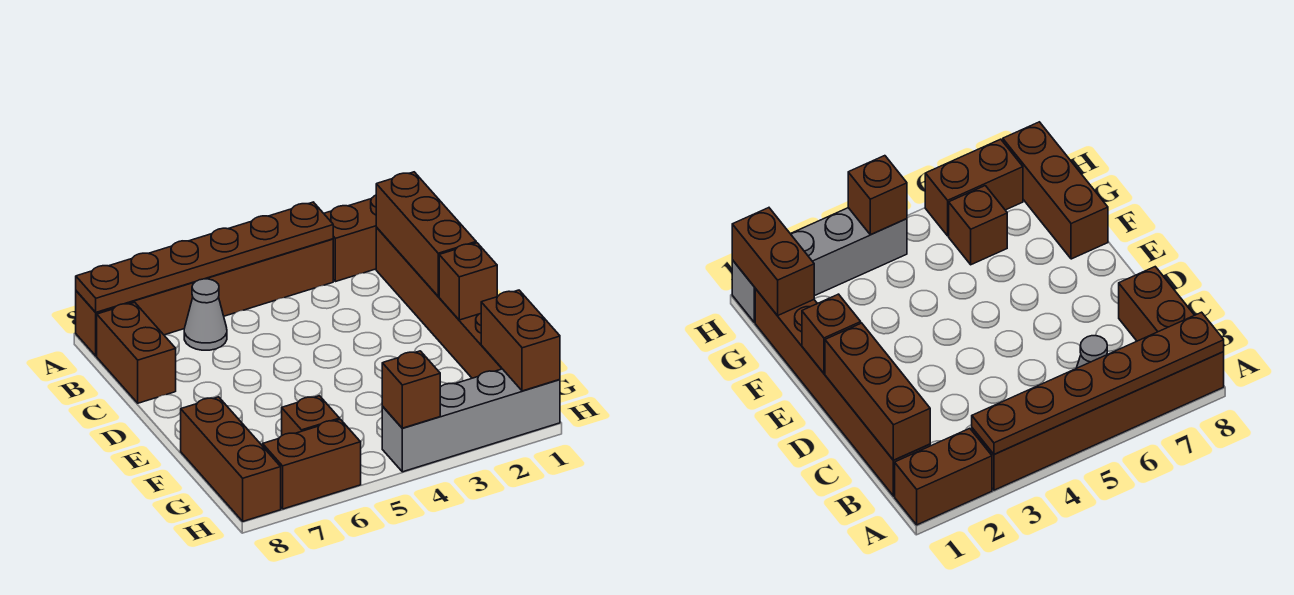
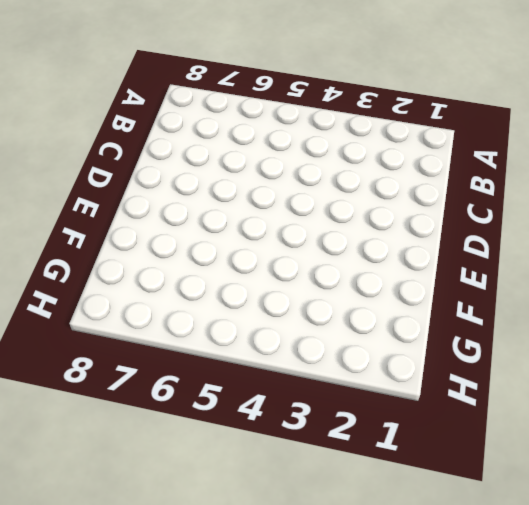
none -> brown brick A1:A2 level 1
none -> brown brick A3:A8 level 1
none -> brown brick B1:G1 level 1

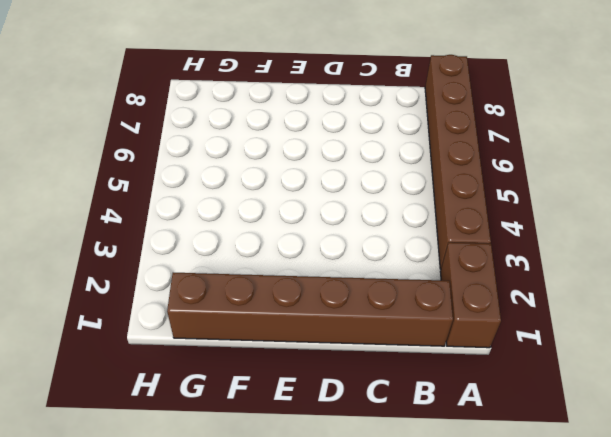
none -> grey cone B6 level 1
none -> brown brick B8:C8 level 1
none -> brown brick F8:H8 level 1

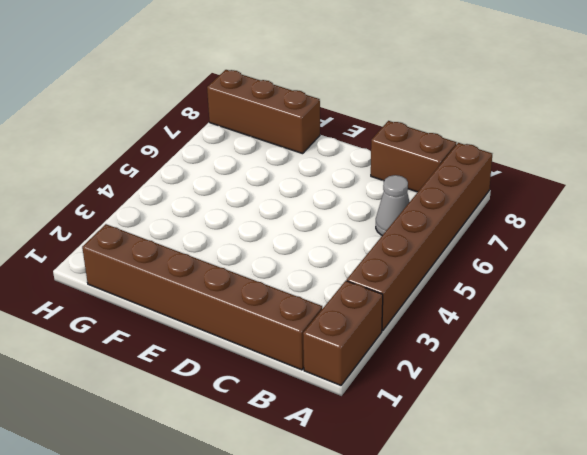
none -> brown brick G6 level 1
none -> grey brick H1:H4 level 1
none -> brown brick H6:H7 level 1

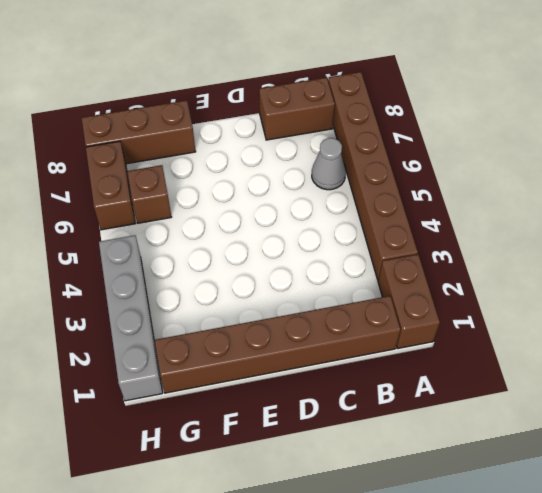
none -> brown plate A3:A8 level 2
none -> brown brick B1:D1 level 2
none -> brown brick E1 level 2

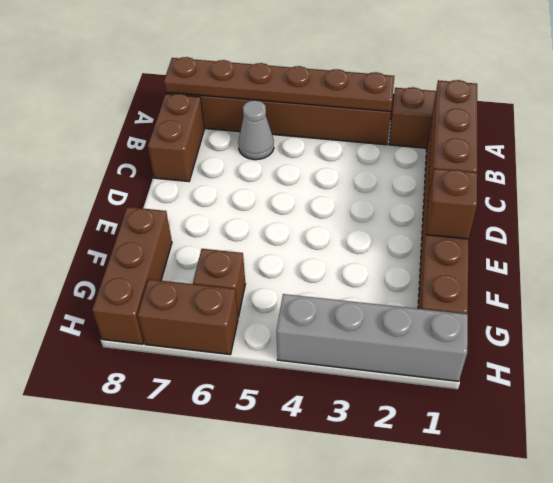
none -> brown brick G1:H1 level 2
none -> brown brick H4 level 2

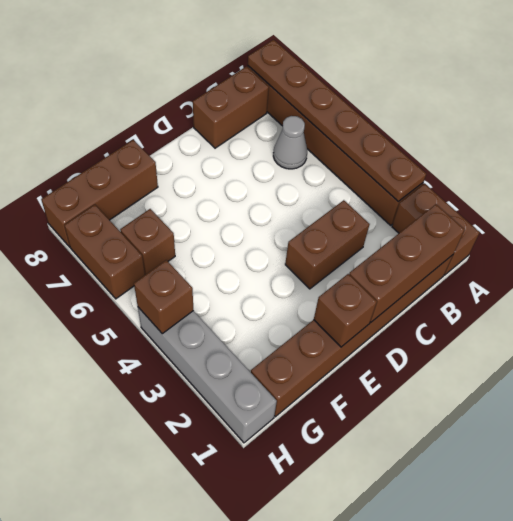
brown brick C3:D3 level 1 -> brown brick G1:H1 level 2

